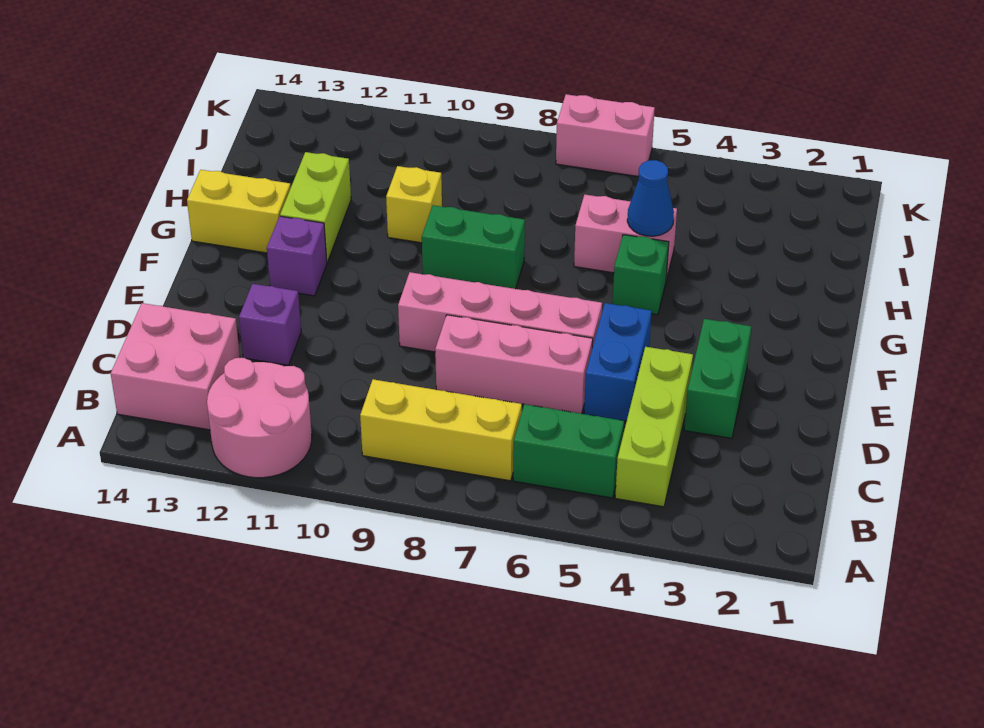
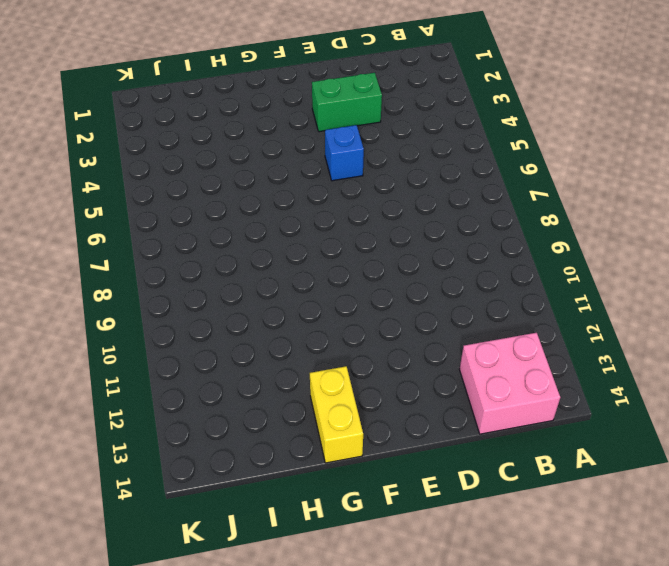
blue brick E5 level 1 -> blue brick D5:E5 level 1
none -> pink round brick A11:B12 level 1
none -> lime brick B4:D4 level 1
none -> green brick B5:B6 level 1

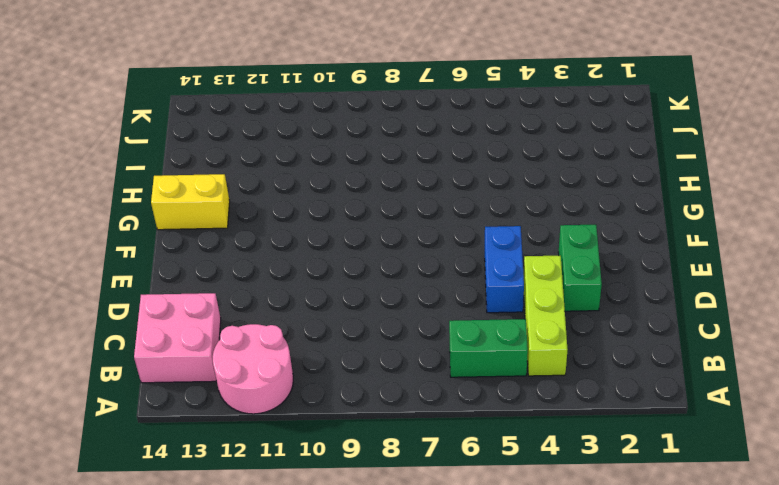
none -> yellow brick B7:B9 level 1
none -> pink brick D6:D8 level 1
none -> purple brick D12 level 1

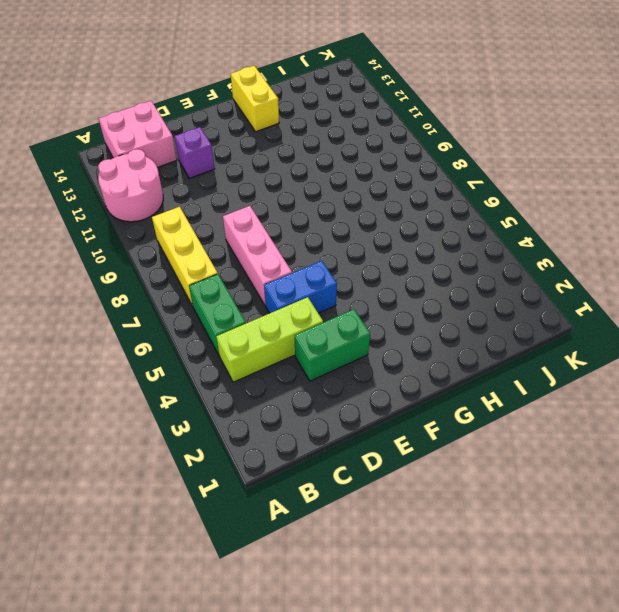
none -> pink brick E6:E9 level 1
none -> purple brick F12 level 1
none -> green brick G5 level 1

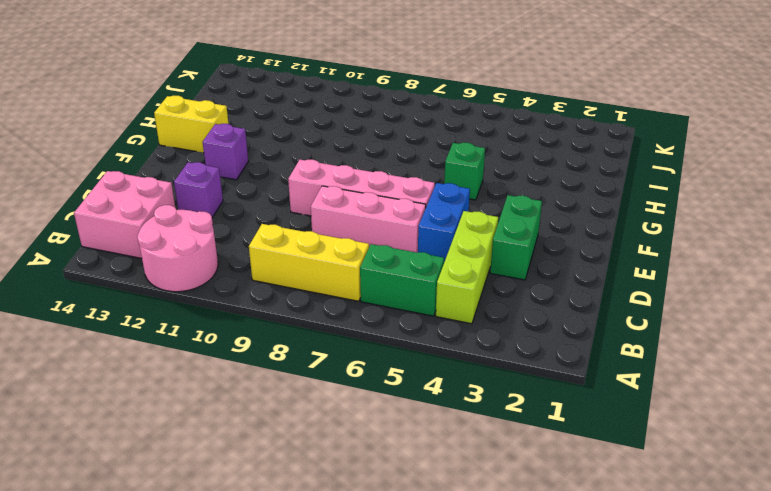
none -> green brick G8:G9 level 1
none -> lime brick G12:H12 level 1
none -> pink brick H5:H6 level 1

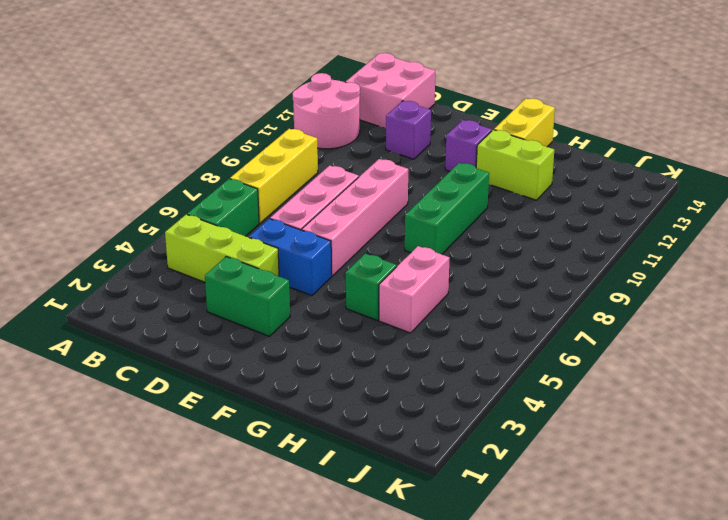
green brick G8:G10 level 1 -> green brick G8:G9 level 1
none -> yellow brick H10 level 1
none -> pink brick K6:K7 level 1
none -> blue cone H5 level 2

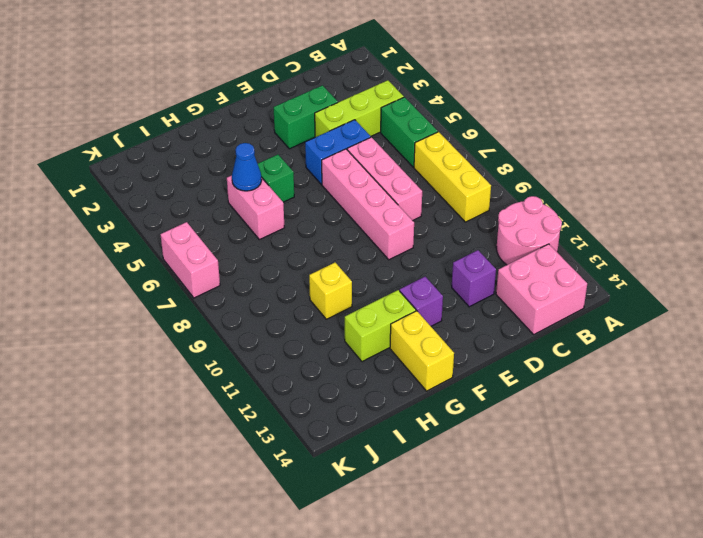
none -> green brick G8:G9 level 1

